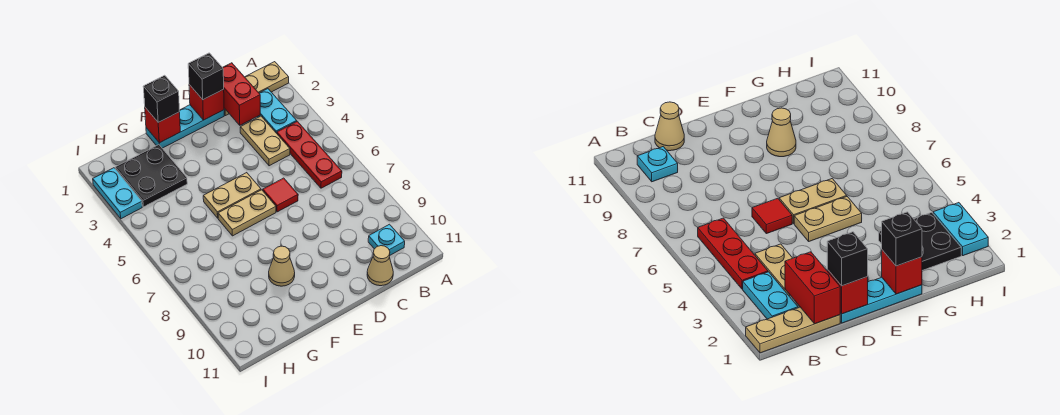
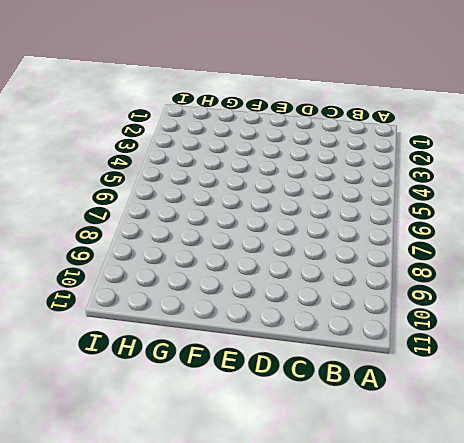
none -> tan plate A1:C1 level 1
none -> cyan plate B2:B3 level 1
none -> red plate B4:B6 level 1

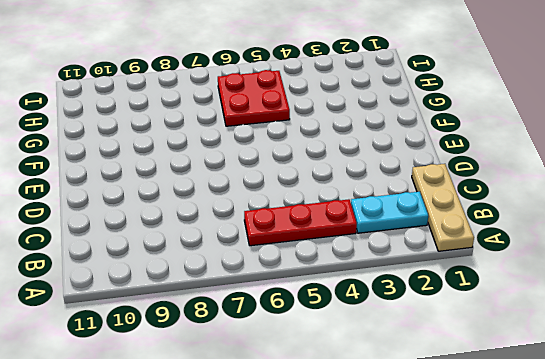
red plate G5:H6 level 1 -> none
none -> cyan plate B10 level 1
none -> tan plate C3:C4 level 1
none -> tan cone C11 level 1

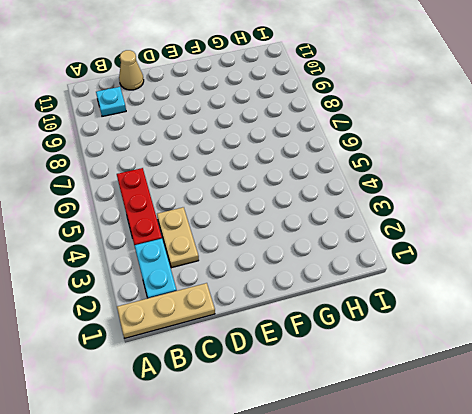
none -> cyan plate D1:F1 level 1
none -> red tile D6 level 1
none -> tan plate E5:F5 level 1

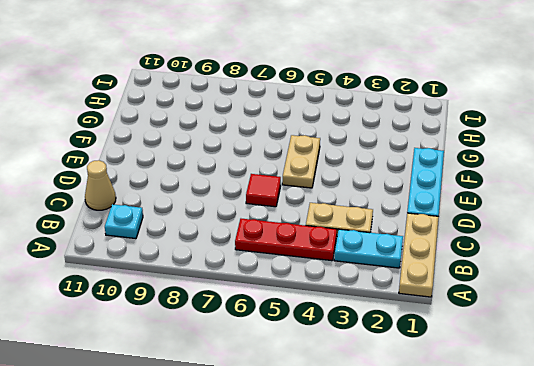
none -> tan plate E6:F6 level 1
none -> tan cone F9 level 1
none -> black plate G2:H3 level 1

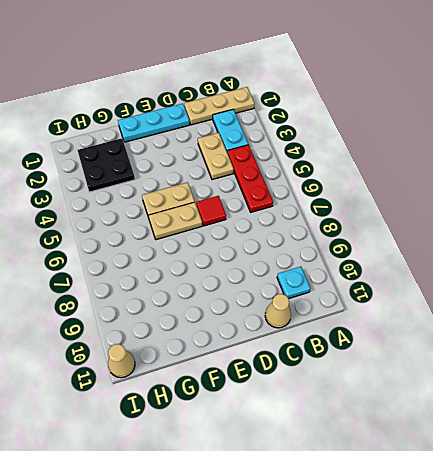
tan cone I11 level 1 -> tan cone F9 level 1
none -> cyan plate I2:I3 level 1
none -> red brick C1:C2 level 2
none -> red brick D1 level 2

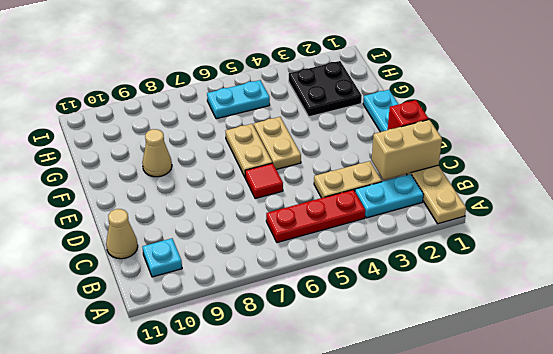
tan brick C1:C2 level 2 -> red brick C1:C2 level 2
cyan plate H5:H6 level 1 -> cyan plate I2:I3 level 1
none -> red brick F1 level 2
none -> black brick D1 level 3
none -> black brick F1 level 3

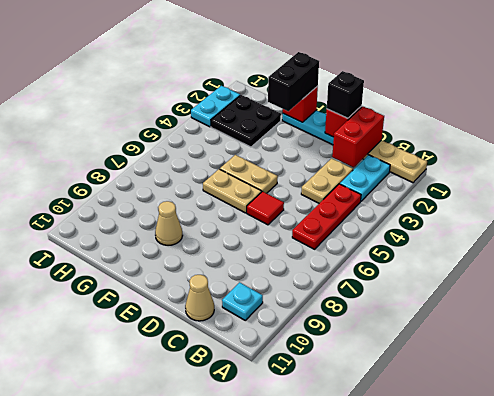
black brick F1:F2 level 3 -> black brick F1 level 3

